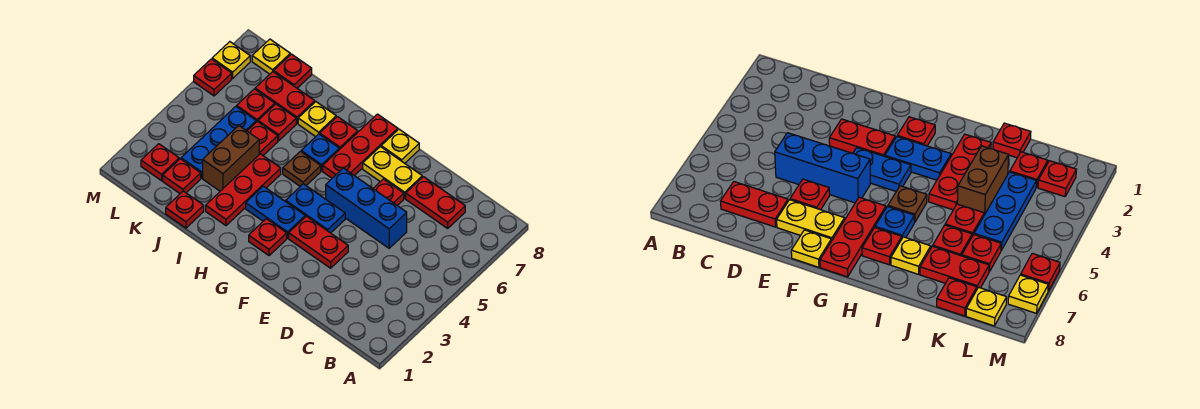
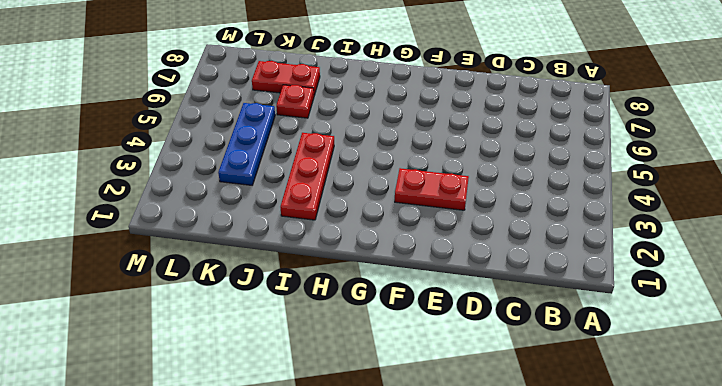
none -> red plate C7:D7 level 1
none -> blue brick D5:F5 level 1
none -> red plate E6 level 1

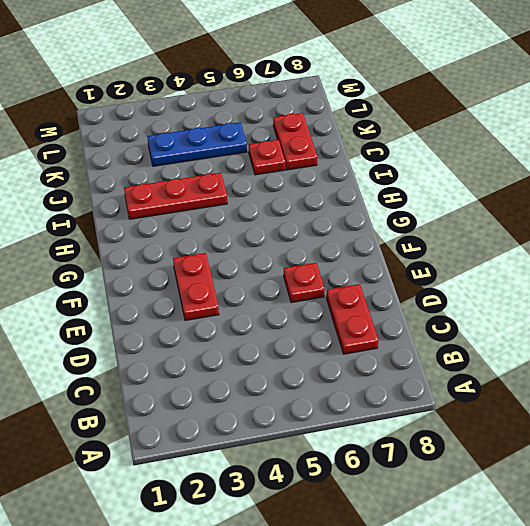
none -> blue brick D5:F5 level 1
none -> yellow plate E7:F7 level 1
none -> blue plate F4:G4 level 1

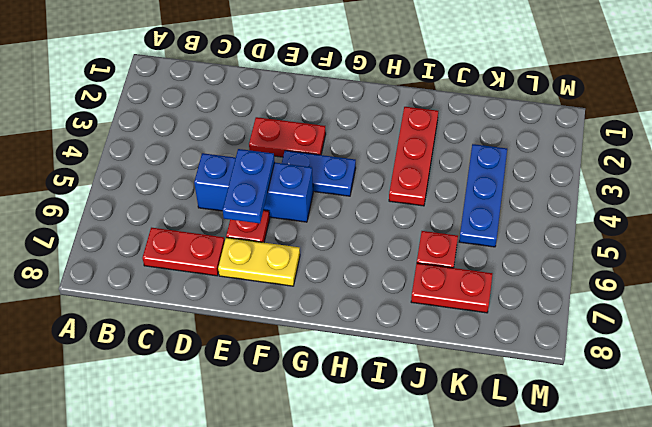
blue plate E5:E6 level 2 -> blue plate G3:H3 level 1
none -> yellow plate F8 level 1
none -> red plate G2 level 1
none -> red plate G6:G8 level 1

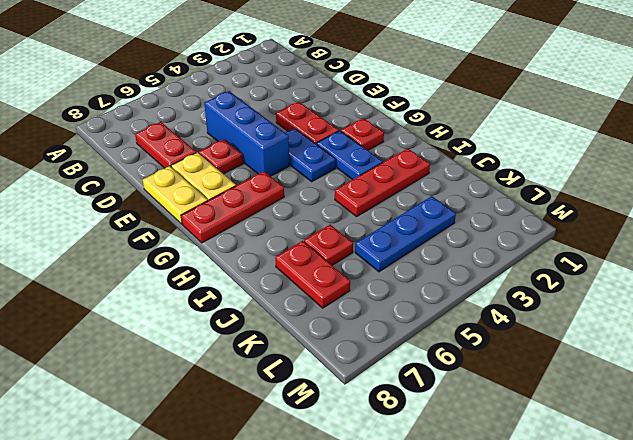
yellow plate E8:F8 level 1 -> yellow plate F8 level 1
none -> brown plate H5 level 1
none -> blue plate H6 level 1
none -> red plate H7 level 1

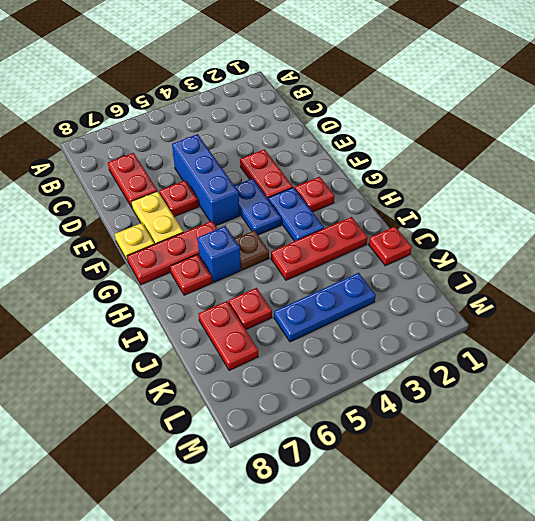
blue brick H6 level 1 -> blue plate H6 level 1
none -> yellow plate I7 level 1
none -> brown brick J3:J4 level 1
none -> red plate J5 level 1

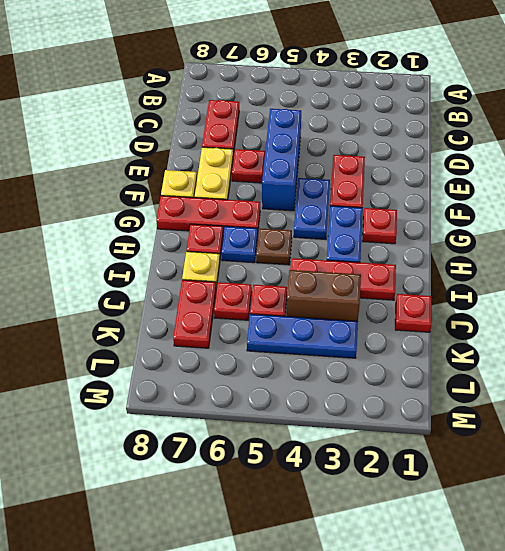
none -> red plate K2 level 1
none -> red plate K6 level 1
none -> red plate K8 level 1

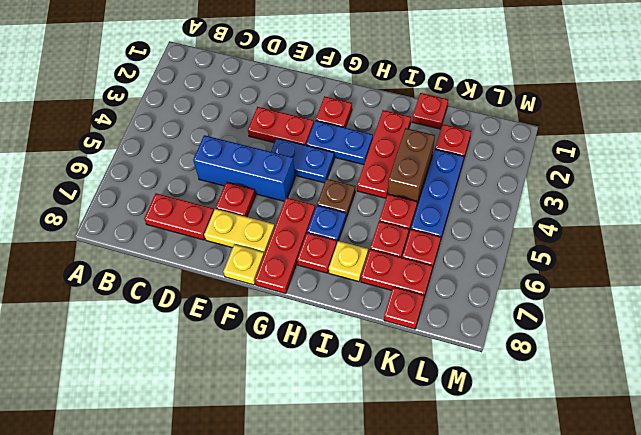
none -> red plate L2 level 1
none -> yellow plate L8 level 1
none -> red plate M6 level 1

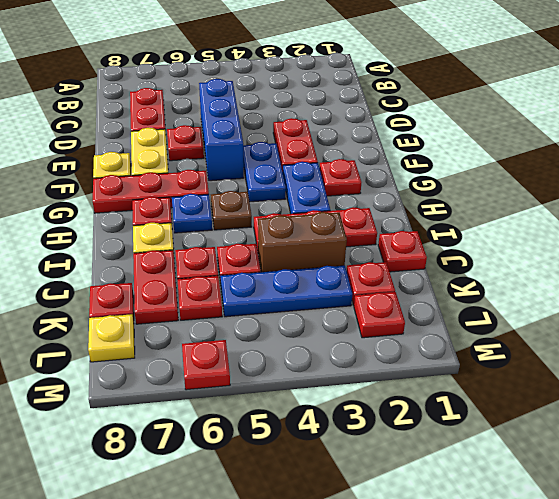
none -> yellow plate M7 level 1

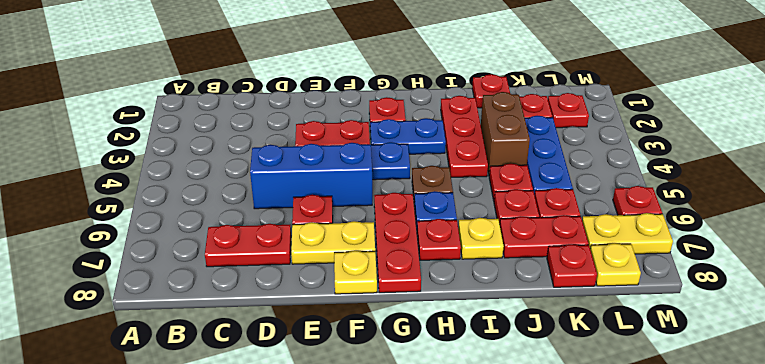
yellow plate L7:M7 level 1 -> yellow plate M7 level 1

